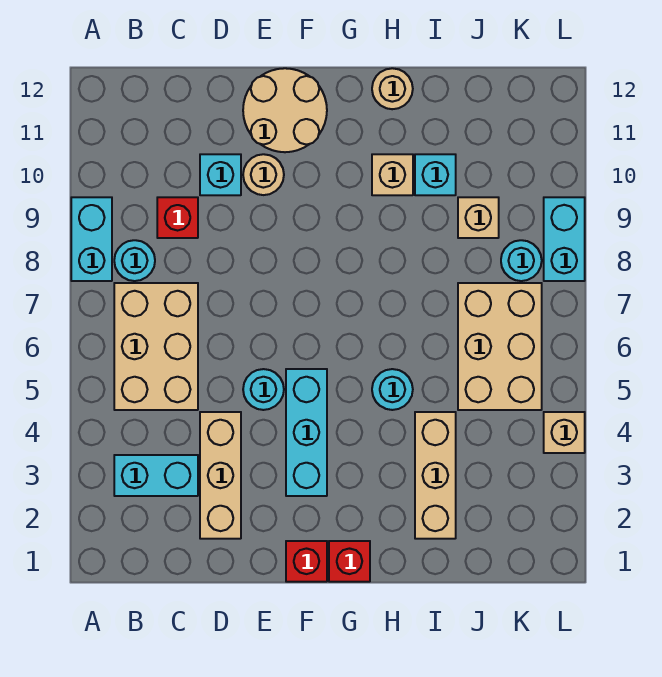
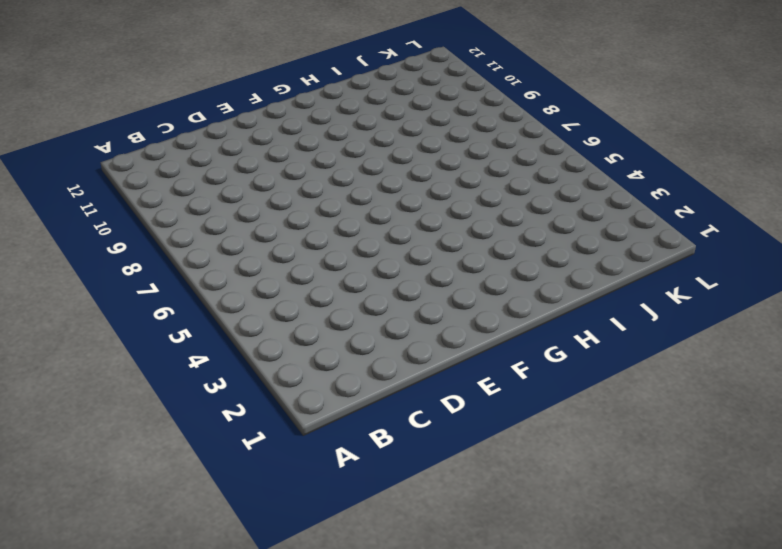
none -> cyan brick A8:A9 level 1
none -> cyan brick B3:C3 level 1
none -> tan brick B5:C7 level 1

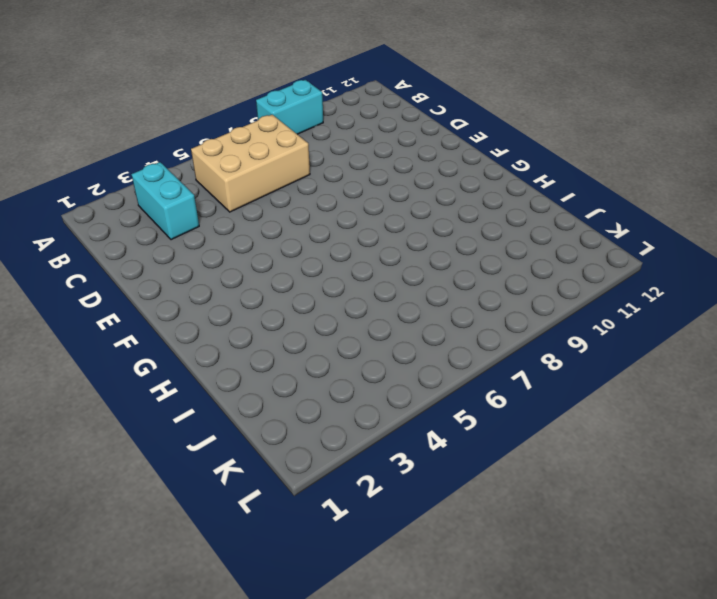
none -> cyan round brick B8 level 1
none -> red brick C9 level 1
none -> tan brick D2:D4 level 1

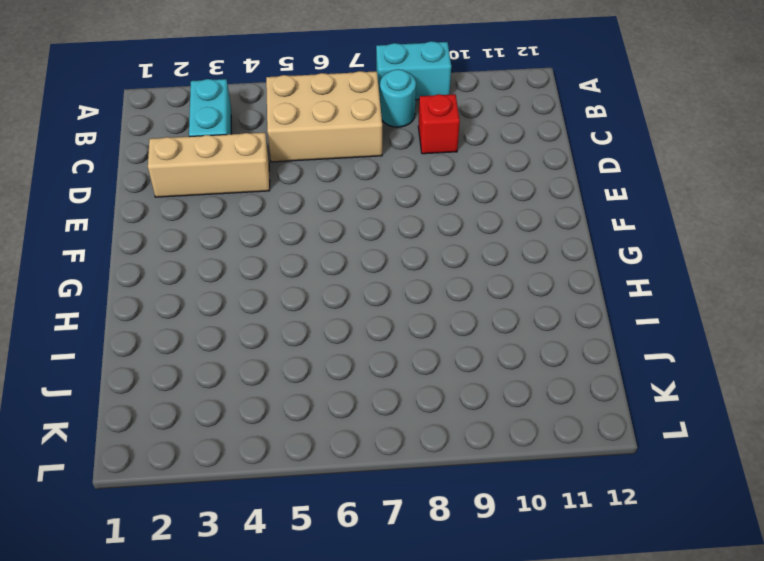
none -> cyan brick D10 level 1
none -> cyan round brick E5 level 1
none -> tan round brick E10 level 1

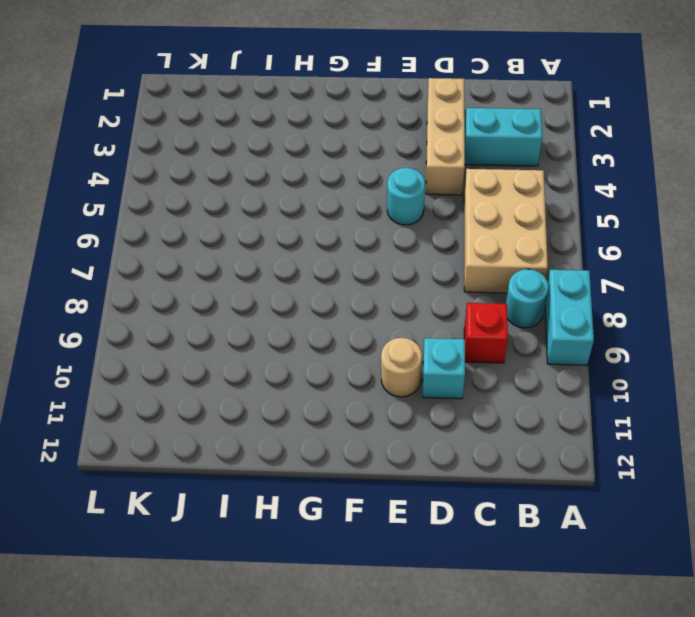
none -> tan round brick E11:F12 level 1
none -> red brick F1 level 1
none -> cyan brick F3:F5 level 1

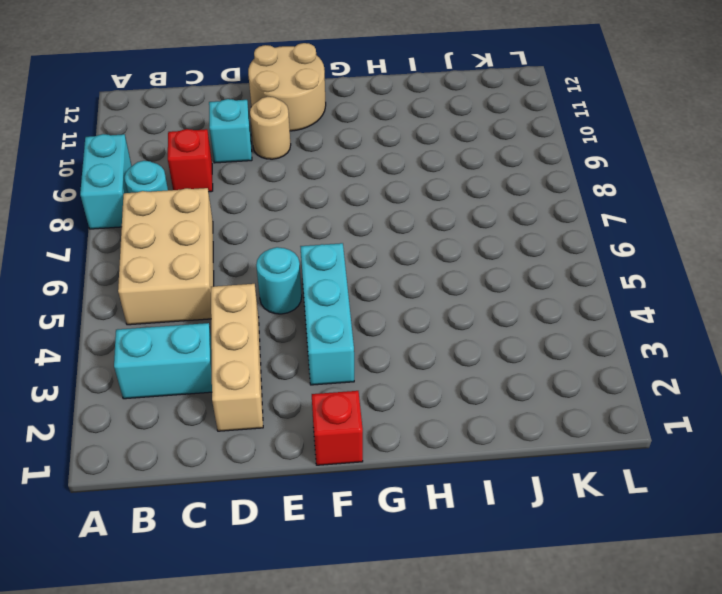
none -> red brick G1 level 1
none -> cyan round brick H5 level 1
none -> tan brick H10 level 1

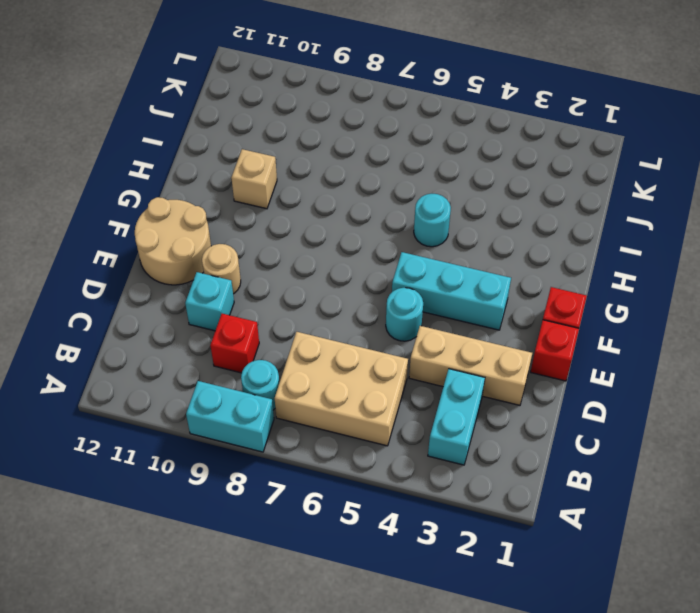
red brick E1 level 1 -> red brick G1 level 1
none -> tan round brick H12 level 1
none -> tan brick I2:I4 level 1
none -> cyan brick I10 level 1

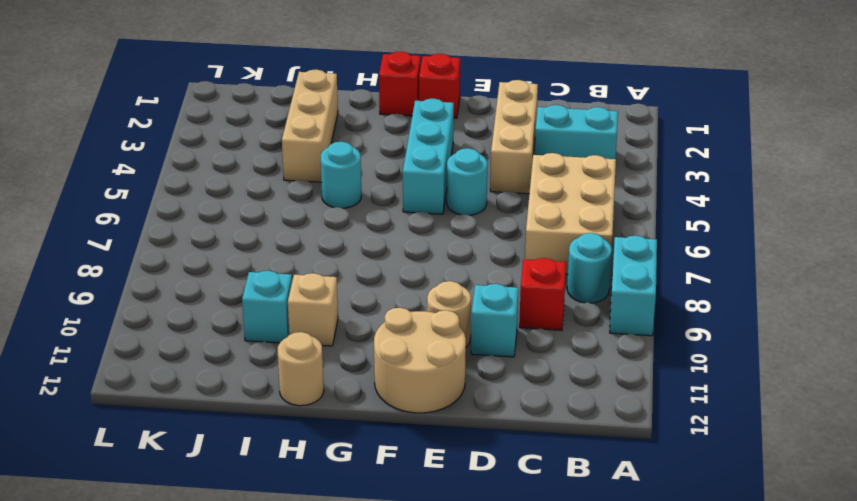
none -> tan brick J5:K7 level 1
none -> tan brick J9 level 1
none -> cyan round brick K8 level 1

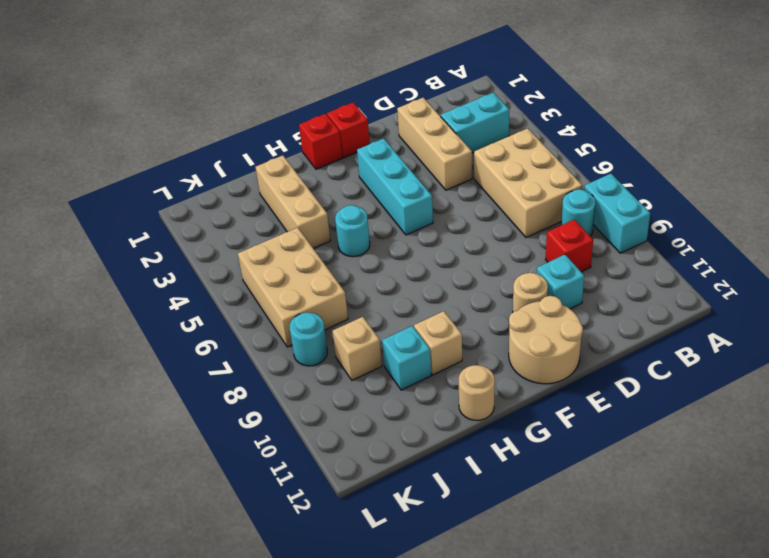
none -> cyan round brick E5 level 1
none -> tan brick L4 level 1
none -> cyan brick L8:L9 level 1

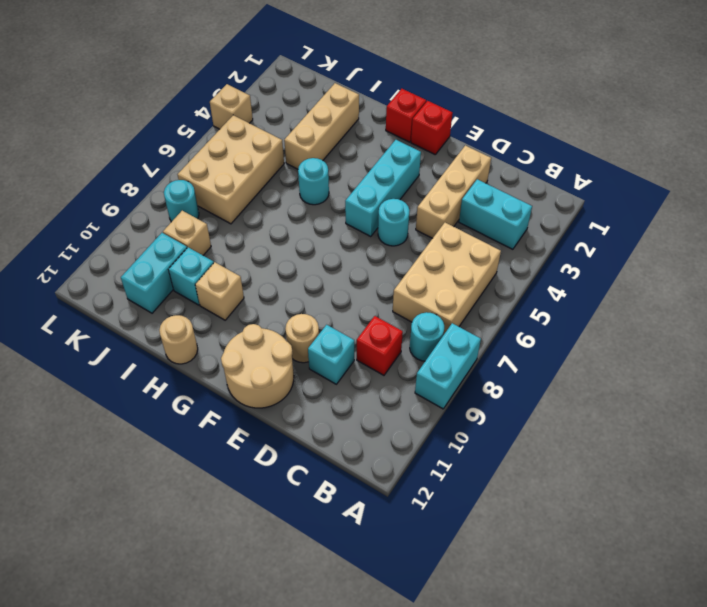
cyan brick J10:J11 level 1 -> cyan brick L8:L9 level 1

